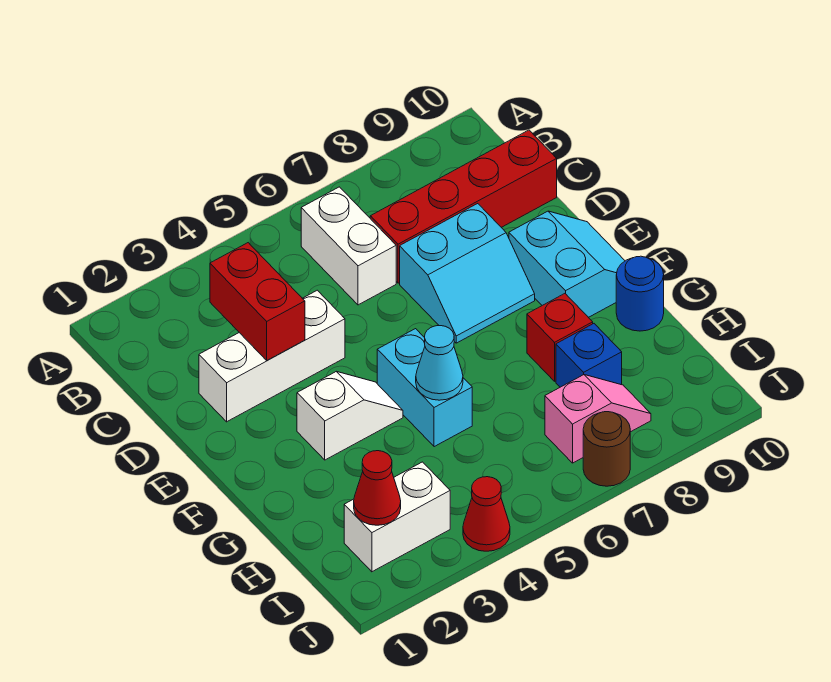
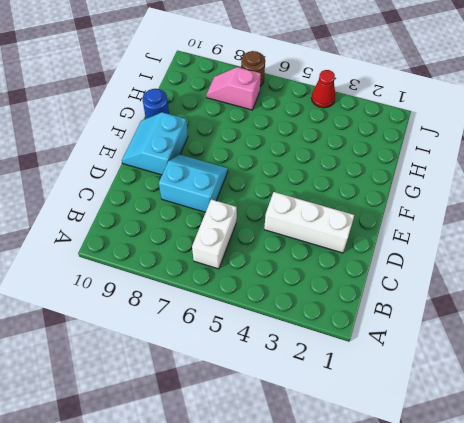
none -> red brick C7:C10 level 1
none -> white slope F3:F4 level 1 top 3
none -> cyan brick F5:G5 level 1

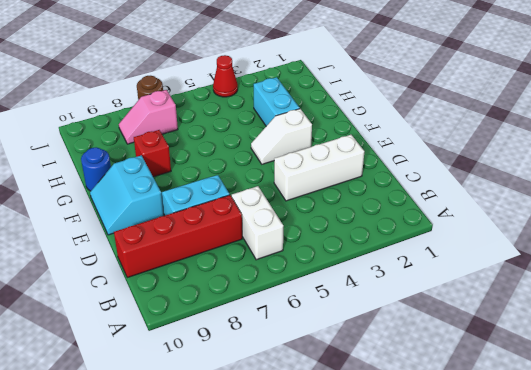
cyan brick G3:H3 level 1 -> cyan brick F5:G5 level 1
none -> blue brick H8 level 1
none -> white brick I2:I3 level 1
none -> red brick C3:D3 level 2

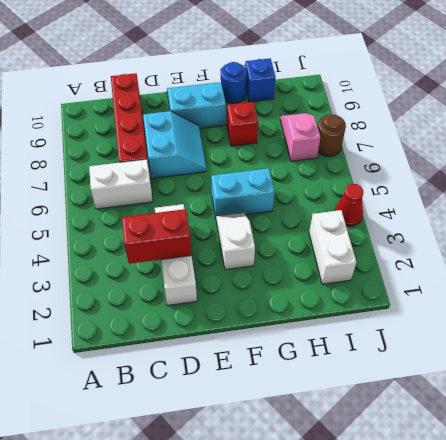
blue brick H10 level 1 -> blue brick H8 level 1
none -> cyan cone G5 level 2
none -> red cone I2 level 2

